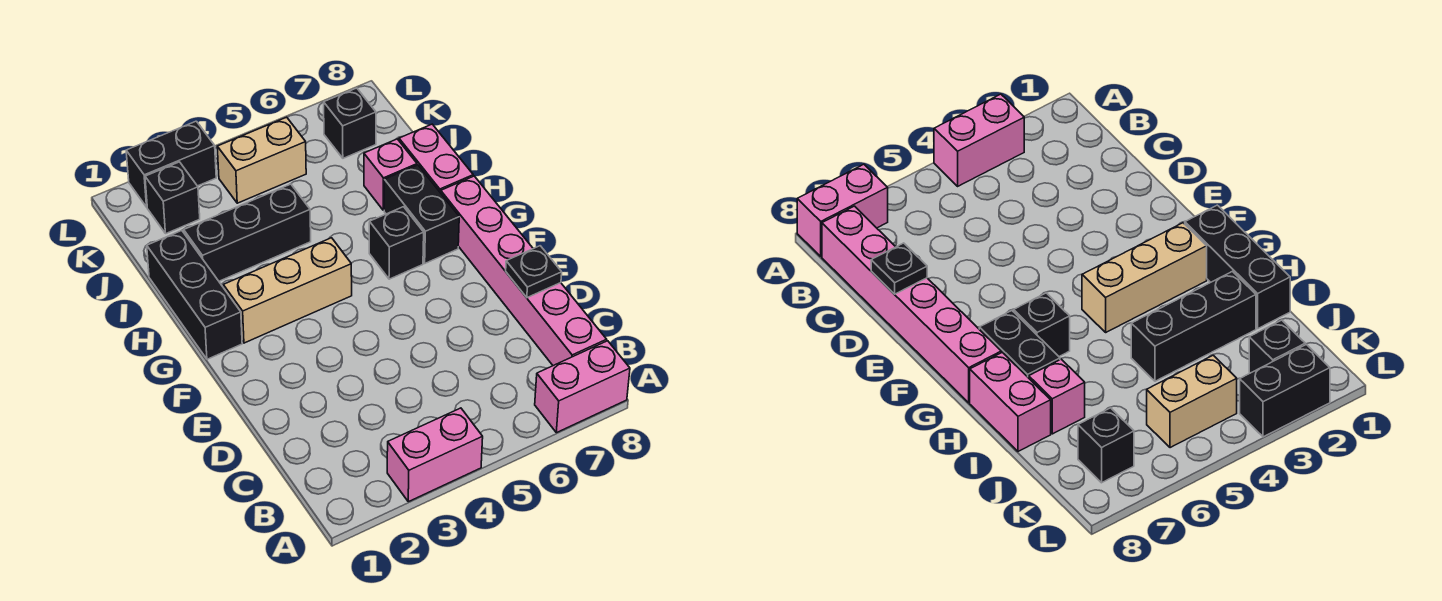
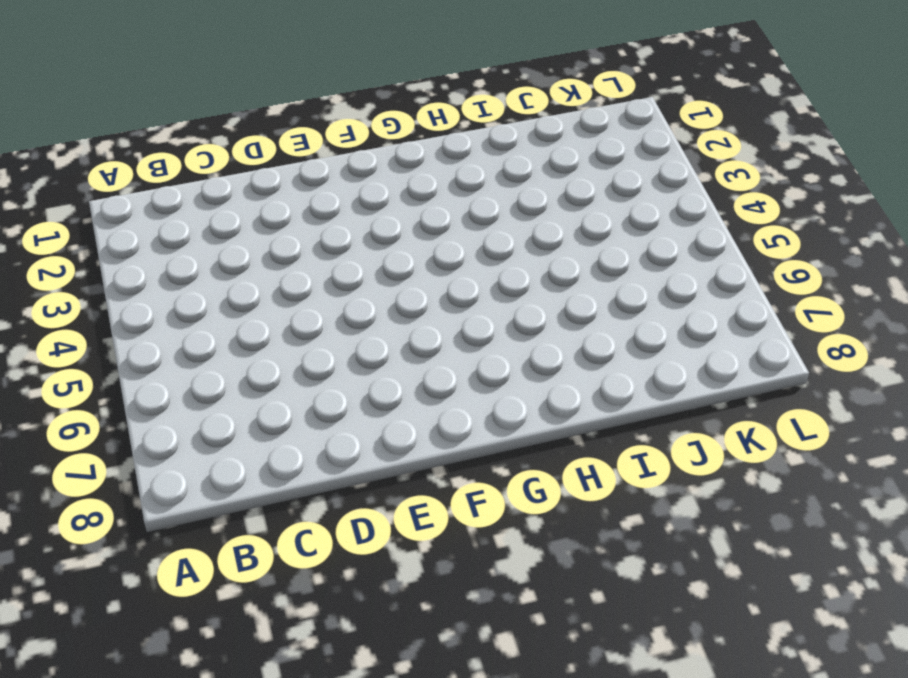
none -> pink brick A3:A4 level 1
none -> pink brick A7:A8 level 1
none -> pink brick B8:G8 level 1

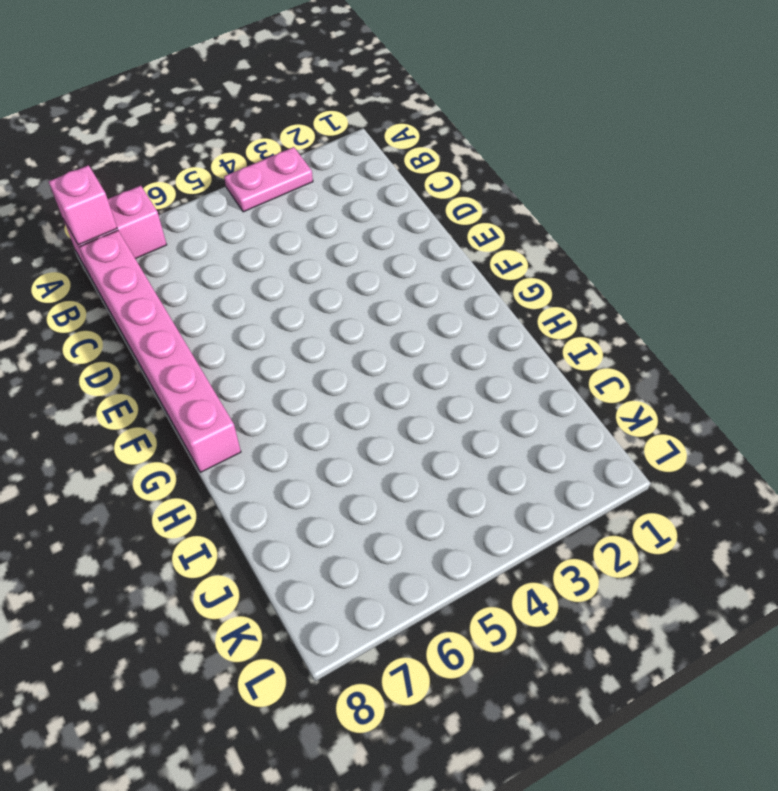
pink plate A3:A4 level 1 -> pink brick A3:A4 level 1
pink brick A8 level 2 -> pink brick I7 level 1
none -> black brick G1:I1 level 1
none -> tan brick G2:G4 level 1
none -> black brick G6 level 1

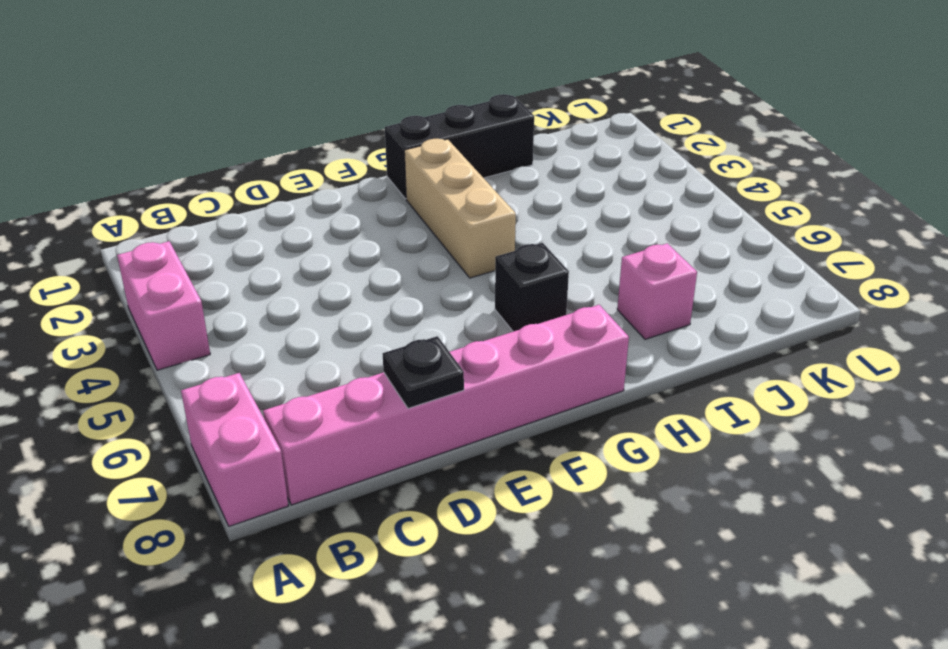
none -> black brick G7:H7 level 1
none -> pink brick H8:I8 level 1
none -> black brick I2:I4 level 1

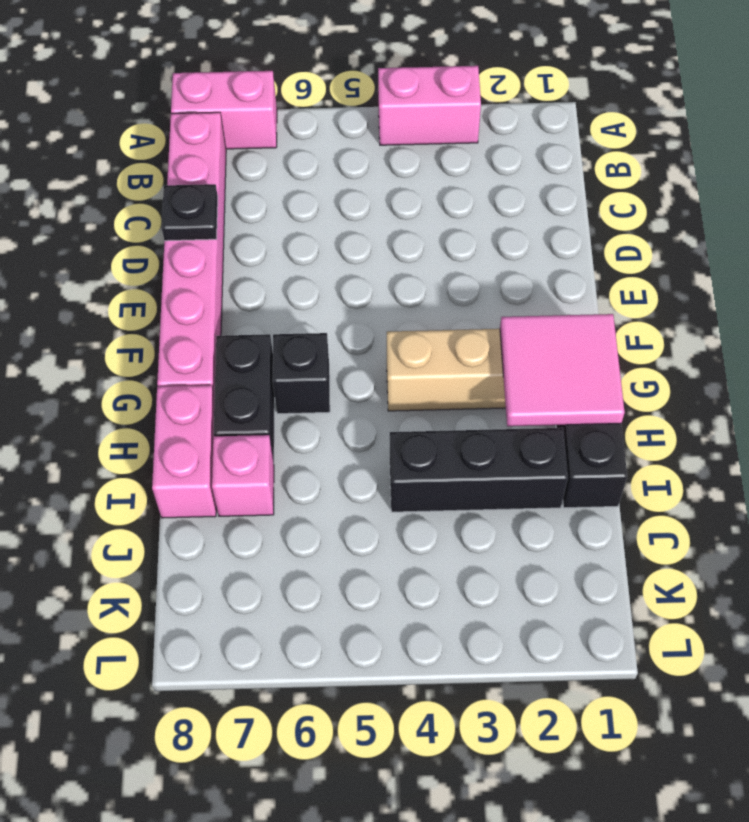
pink tile G1:H2 level 2 -> none
none -> black brick K2 level 1
none -> tan brick K4:K5 level 1
none -> black brick K7 level 1

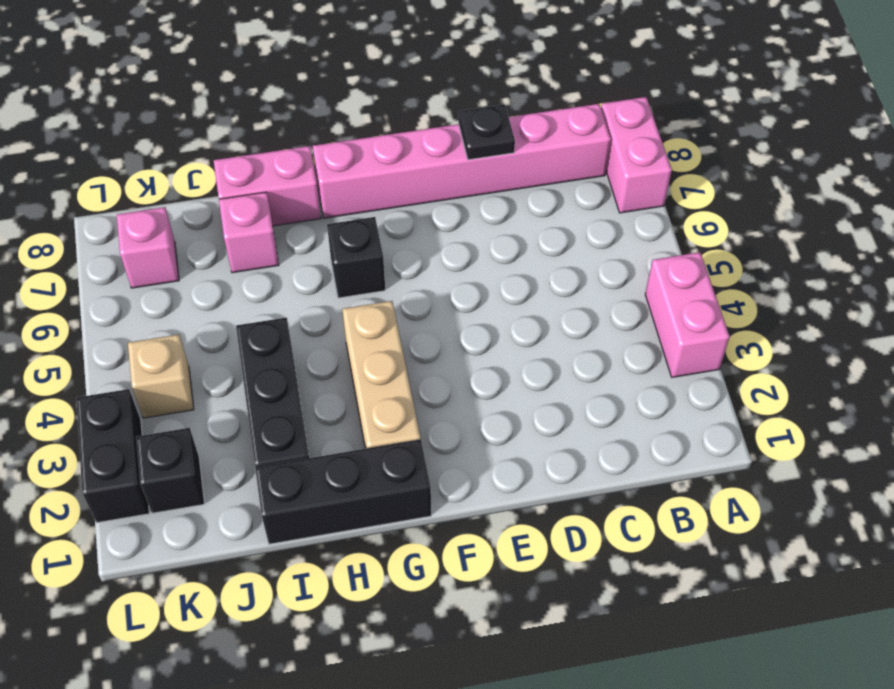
tan brick K4 level 1 -> tan brick K4:K5 level 1
pink brick K7 level 1 -> black brick K7 level 1
none -> black brick G7:H7 level 1

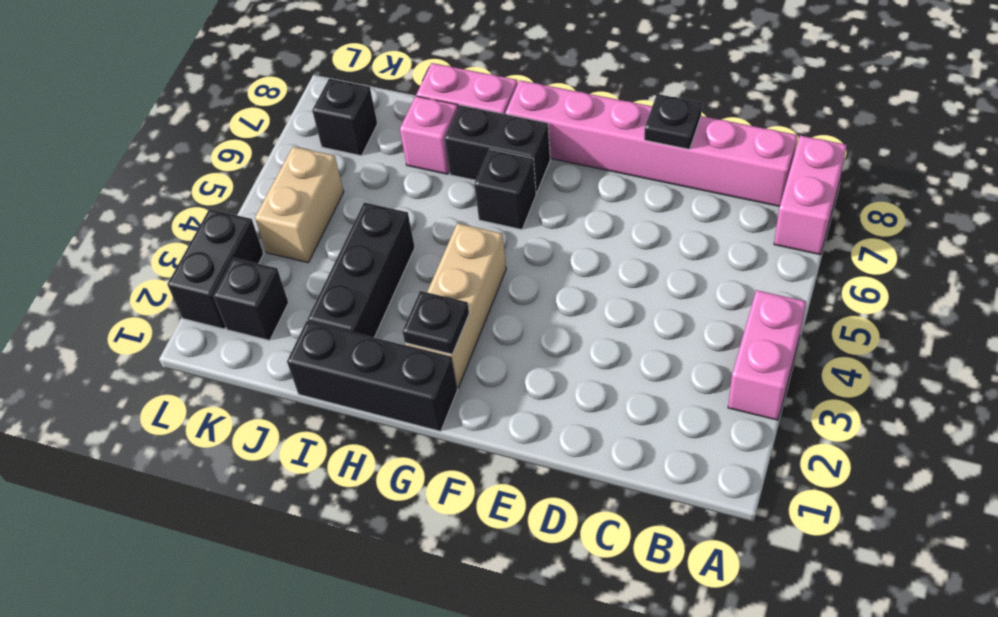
black plate G2 level 2 -> none

